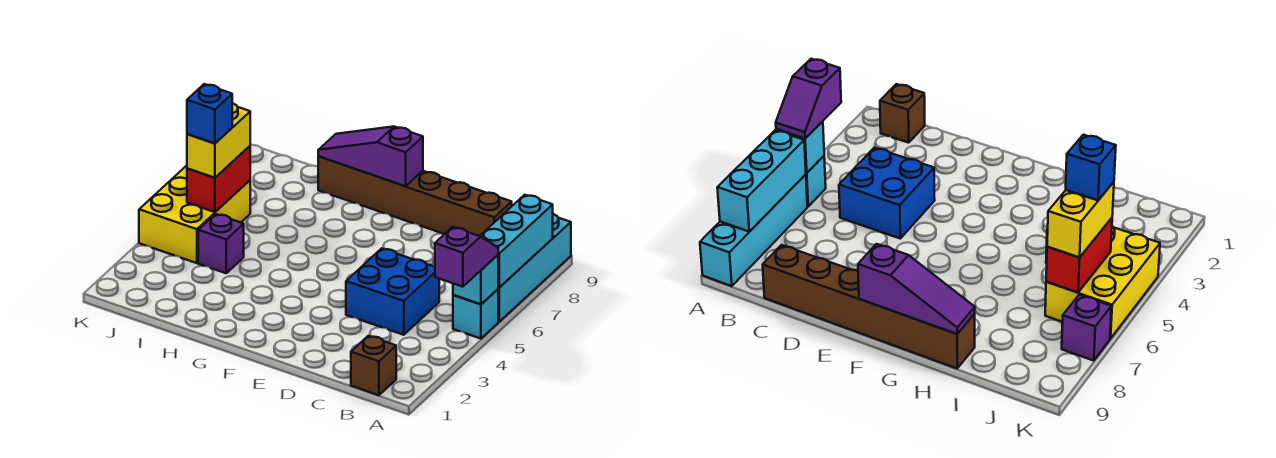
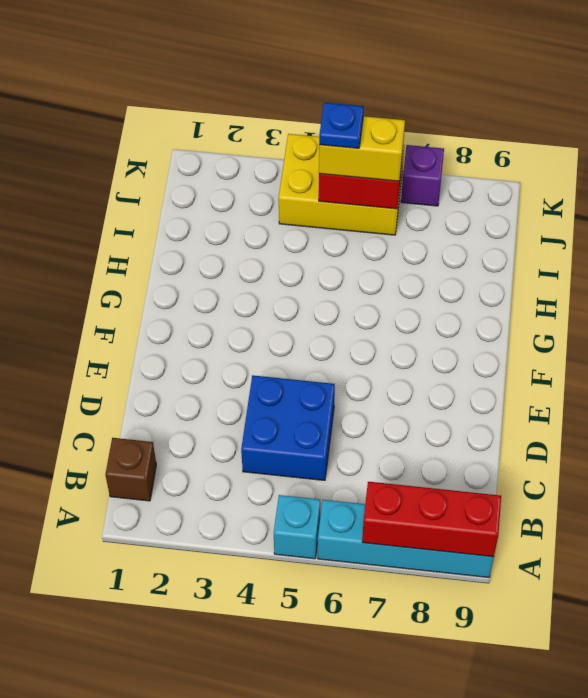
red brick A7:A9 level 2 -> cyan brick A6:A8 level 2
blue plate J5 level 4 -> blue brick J5 level 4
none -> brown brick C9:H9 level 1
none -> purple brick I4 level 1
none -> cyan brick A5 level 2

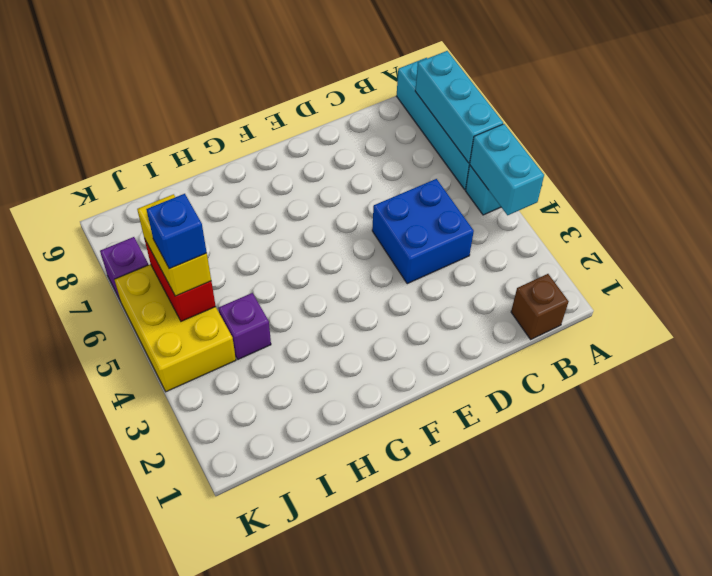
cyan brick A4:A5 level 2 -> cyan brick A5 level 2
none -> brown brick C9:H9 level 1
none -> purple slope F9:H9 level 2 top F
none -> purple slope A4:A5 level 3 top 4

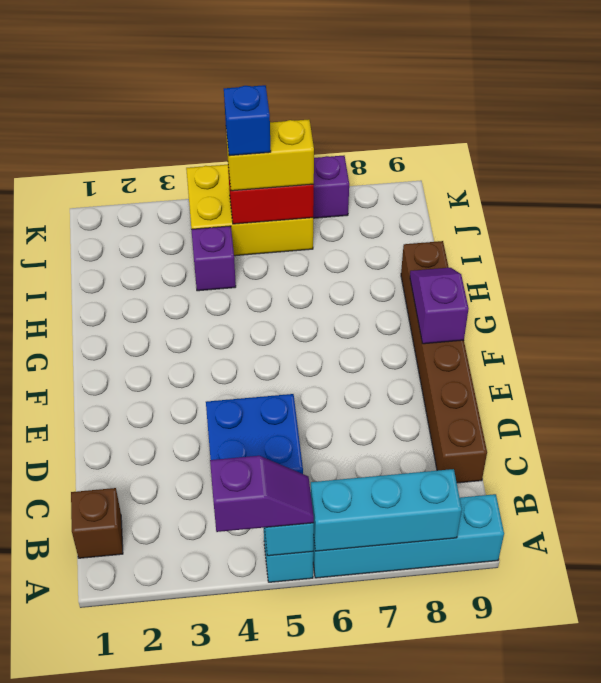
purple slope F9:G9 level 2 top F -> purple slope F9:H9 level 2 top F

